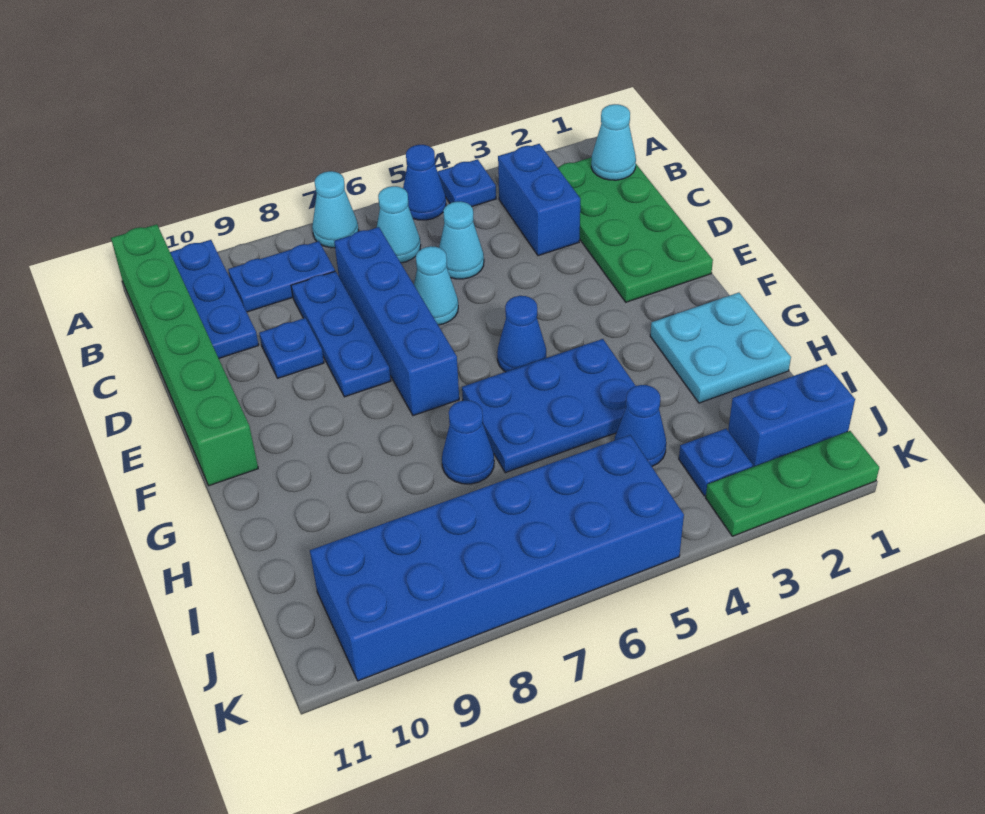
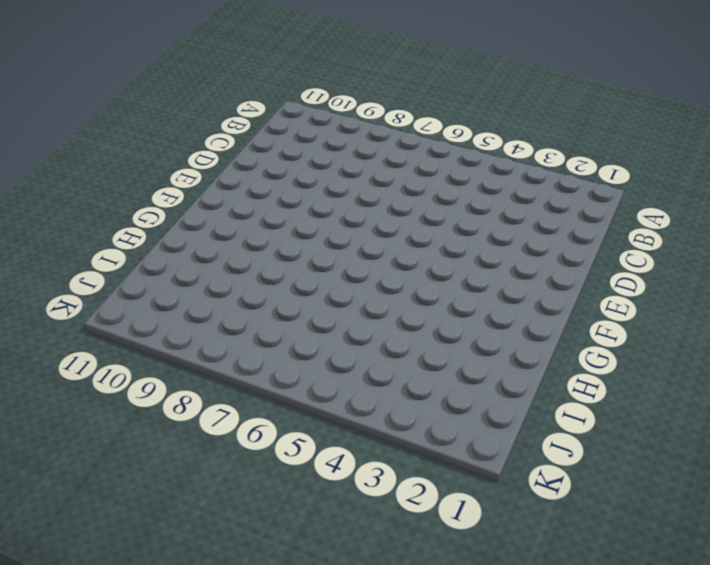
none -> blue plate A4 level 1
none -> blue cone A5 level 1
none -> cyan cone A7 level 1

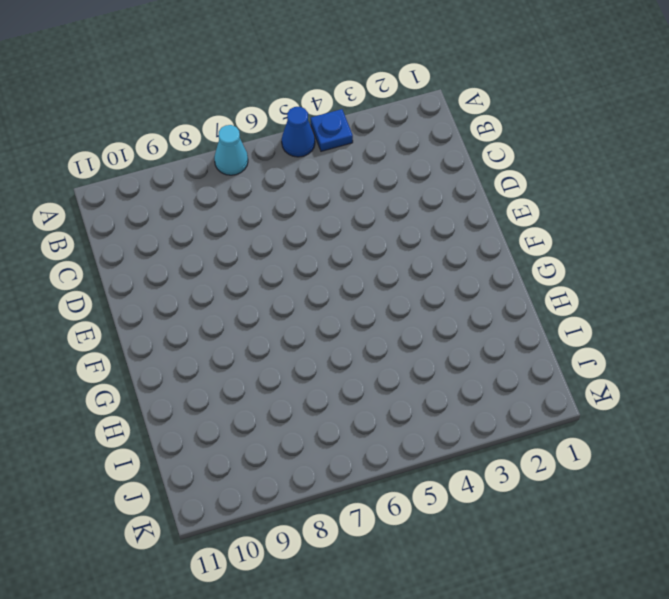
none -> blue plate A10:C10 level 1
none -> green brick A11:F11 level 1
none -> green plate B1:E2 level 1

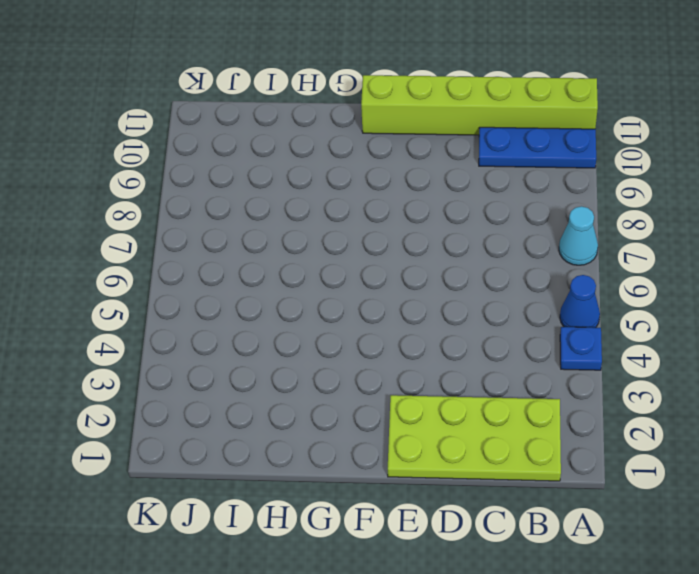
lime brick A11:F11 level 1 -> green brick A11:F11 level 1
lime plate B1:E2 level 1 -> green plate B1:E2 level 1
none -> blue brick B3:C3 level 1
none -> cyan cone B6 level 1
none -> blue plate B8:B9 level 1

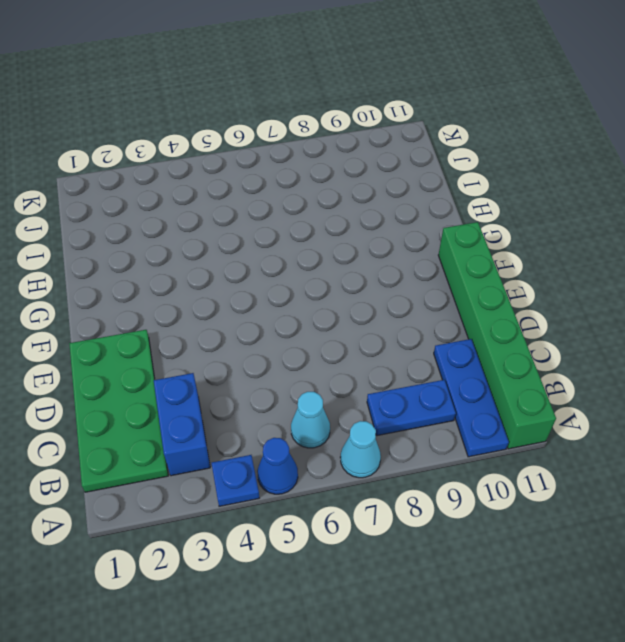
none -> cyan cone C5 level 1
none -> blue brick C7:F7 level 1
none -> blue plate C8:E8 level 1

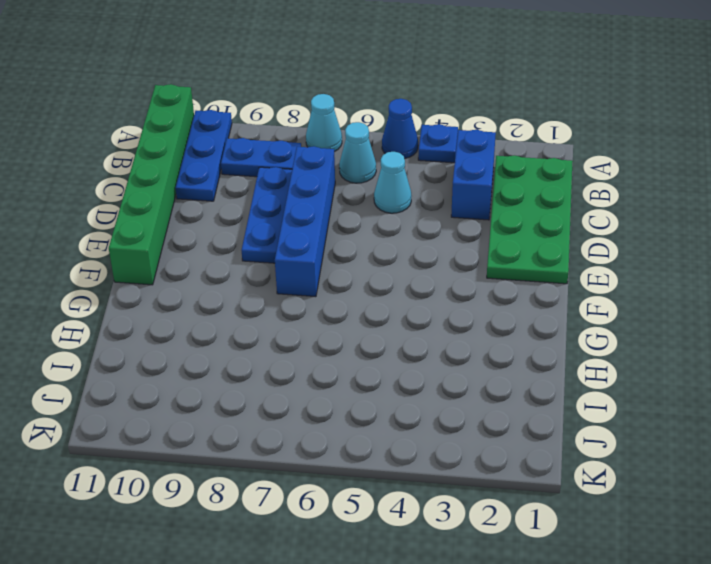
none -> cyan cone D6 level 1
none -> blue plate D9 level 1
none -> blue cone F5 level 1

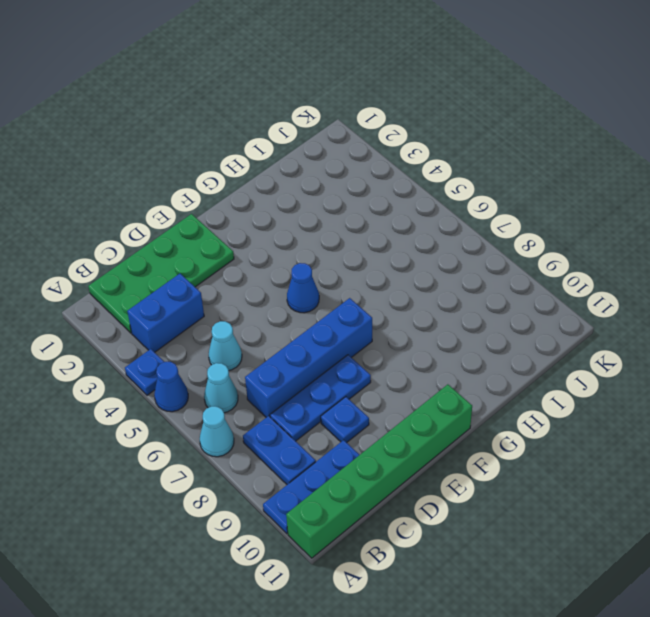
none -> cyan cone D6 level 1
none -> cyan plate G1:H2 level 1
none -> blue plate G4:H6 level 1

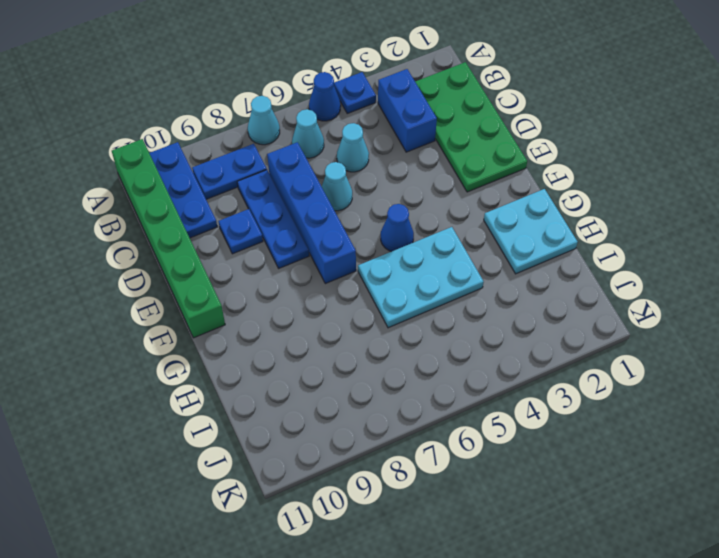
cyan plate G4:H6 level 1 -> blue plate G4:H6 level 1
none -> blue cone H7 level 1
none -> blue cone I4 level 1
none -> blue brick J1:J2 level 1

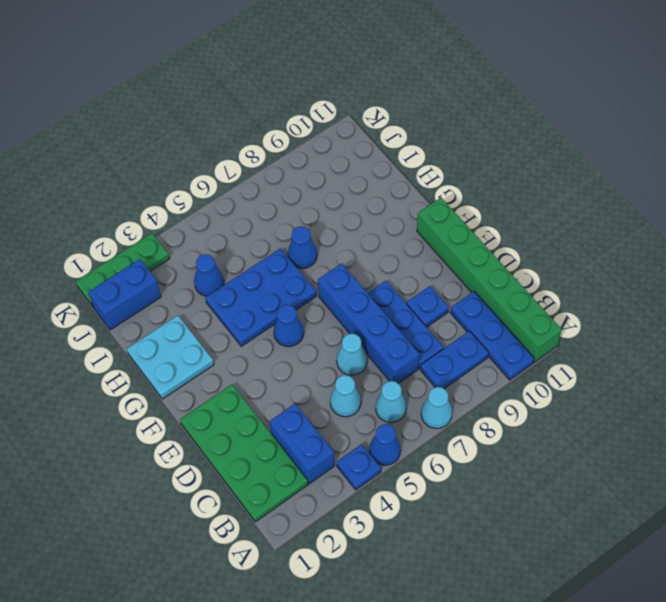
none -> blue plate J3 level 1
none -> blue brick J5:K10 level 1
none -> cyan cone B1 level 2

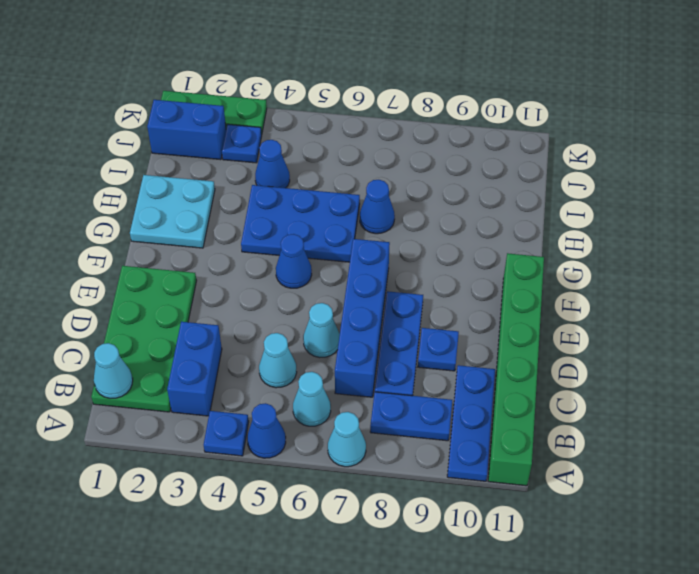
none -> blue brick J5:K10 level 1

